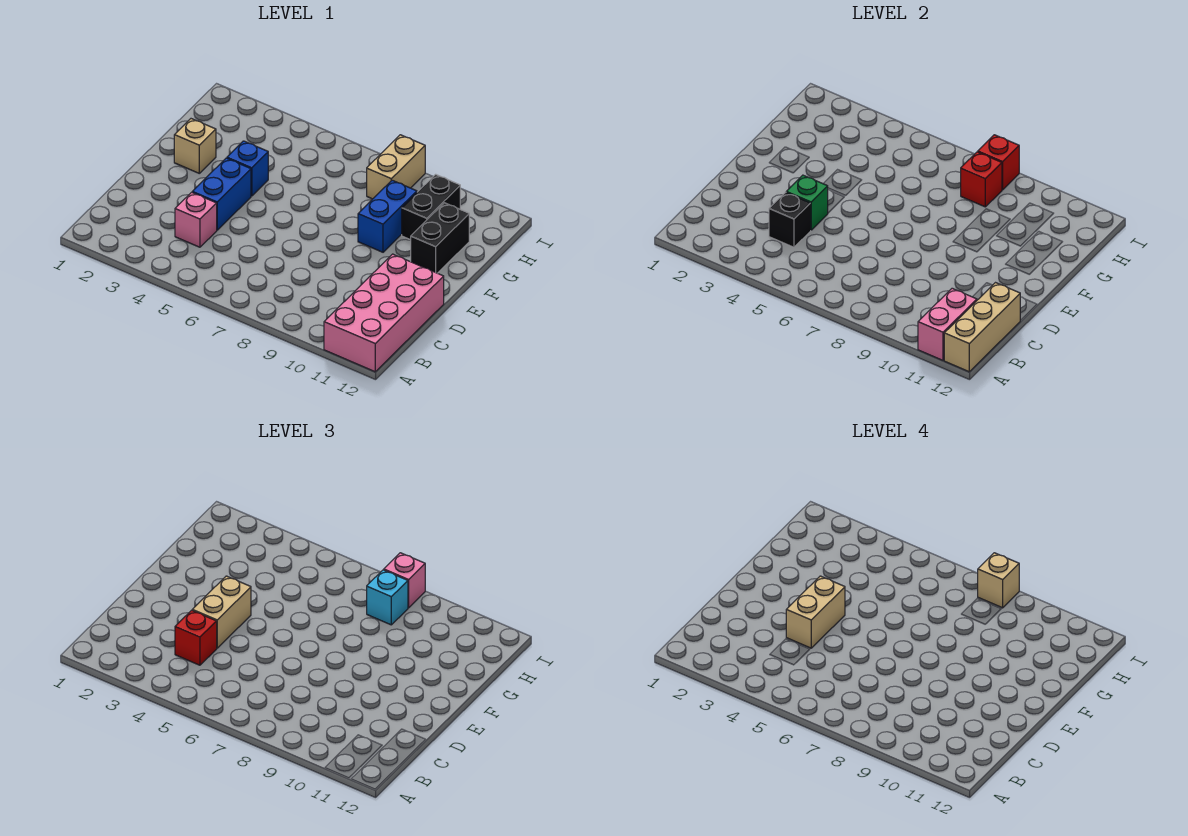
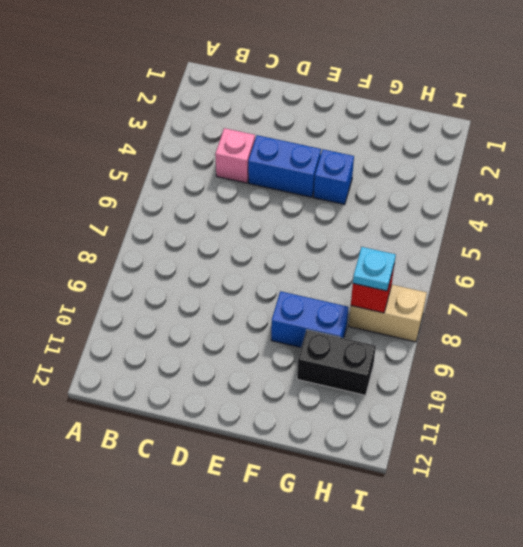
cyan plate H8 level 3 -> cyan brick H8 level 3
none -> pink brick A11:D12 level 1
none -> tan brick F2 level 1
none -> black brick F11:G11 level 1

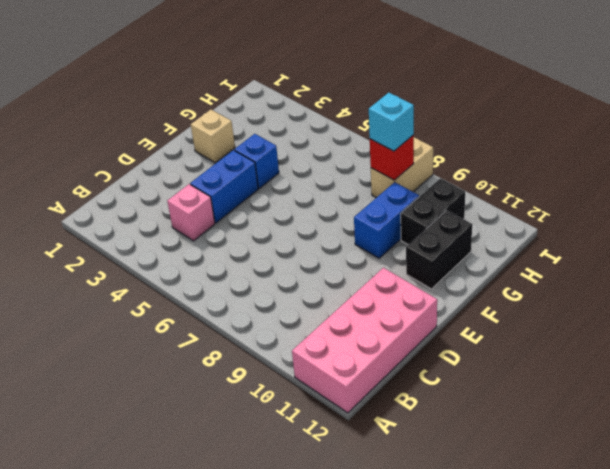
none -> pink brick A11:B11 level 2
none -> tan brick A12:C12 level 2
none -> black brick C4 level 2

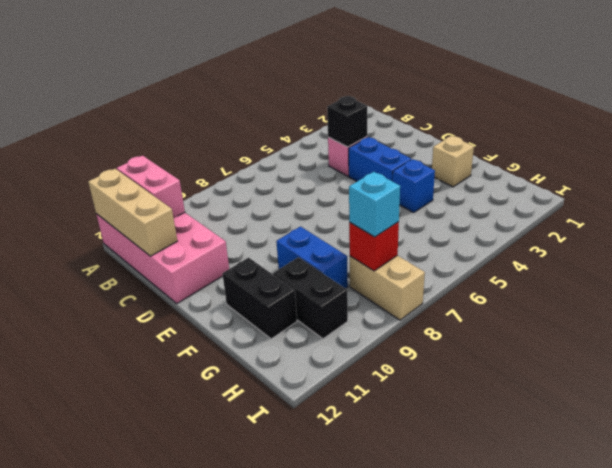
none -> green brick D4 level 2
none -> red brick I8 level 2
none -> red brick C4 level 3

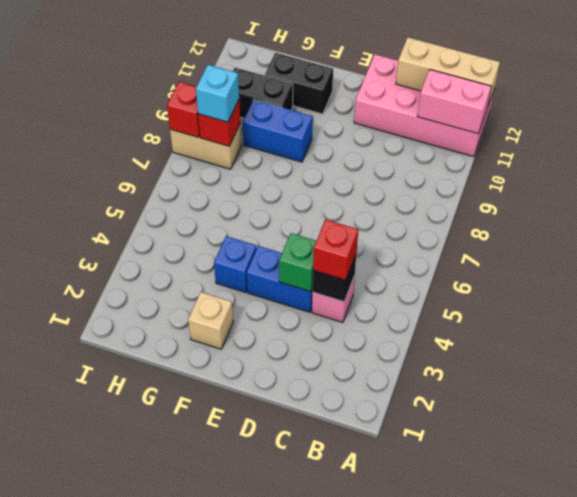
none -> tan brick D4:E4 level 3
none -> pink brick I8 level 3
none -> tan brick D4:E4 level 4

